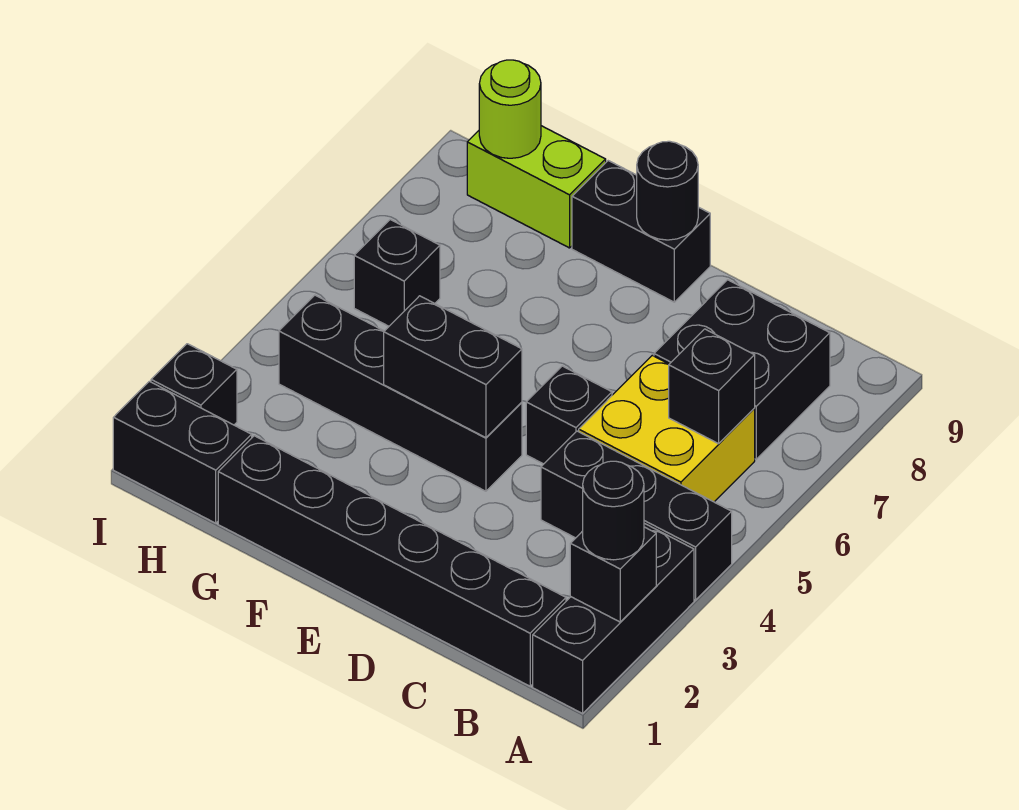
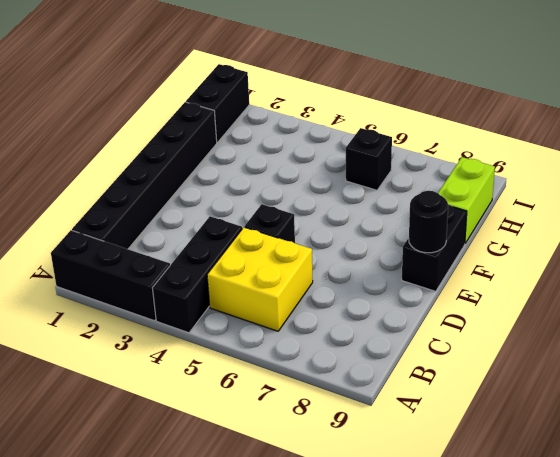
none -> black brick B7:C8 level 1
none -> black brick E4:H4 level 1
none -> black brick I2 level 1

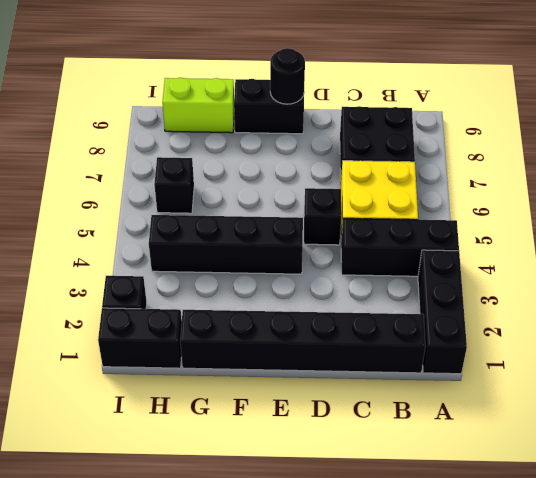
none -> black brick A2 level 2
none -> black brick B6 level 2
none -> black brick E4:F4 level 2

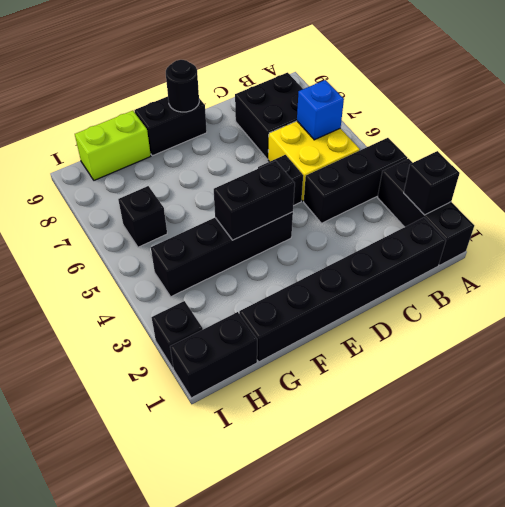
blue brick B6 level 2 -> black brick B6 level 2
none -> lime round brick H9 level 2
none -> black round brick A2 level 3

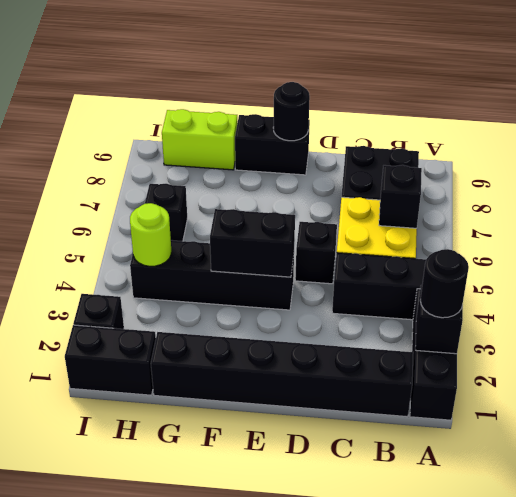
lime round brick H4 level 2 -> lime round brick H9 level 2

